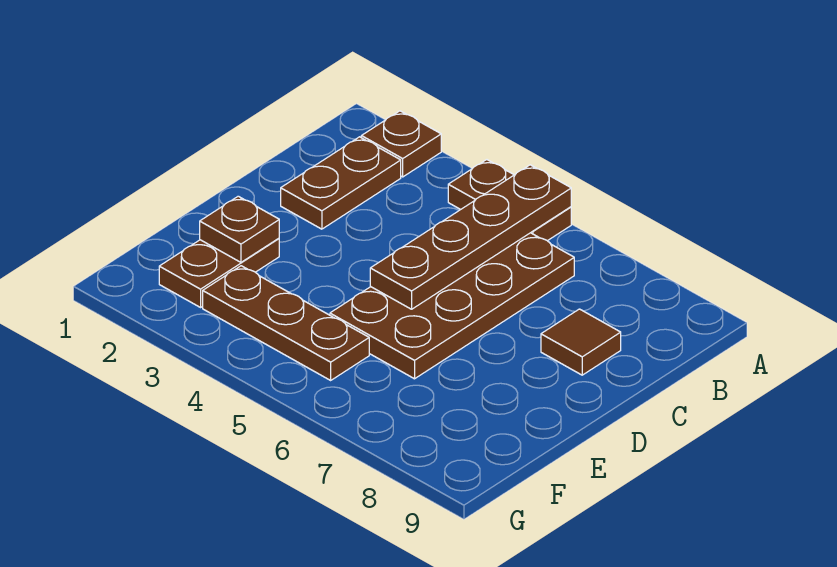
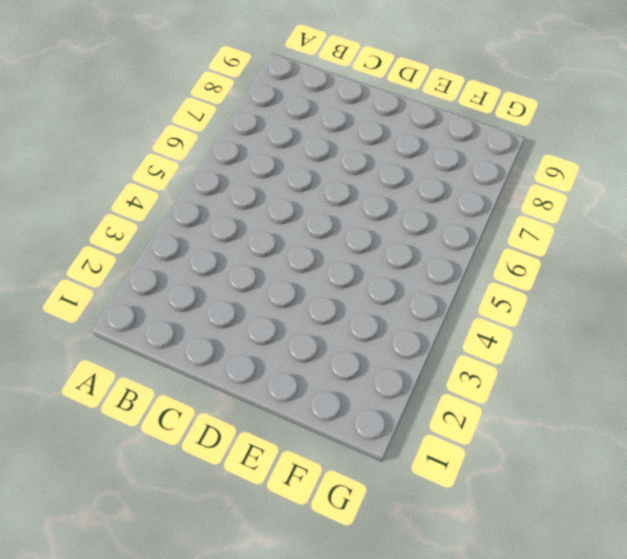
none -> brown plate A2 level 1
none -> brown plate A4:A5 level 1

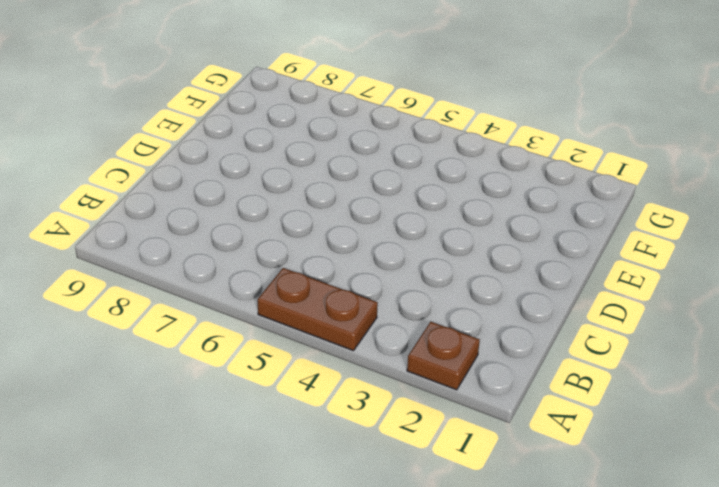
none -> brown plate B2:C2 level 1
none -> brown plate B5:E6 level 1

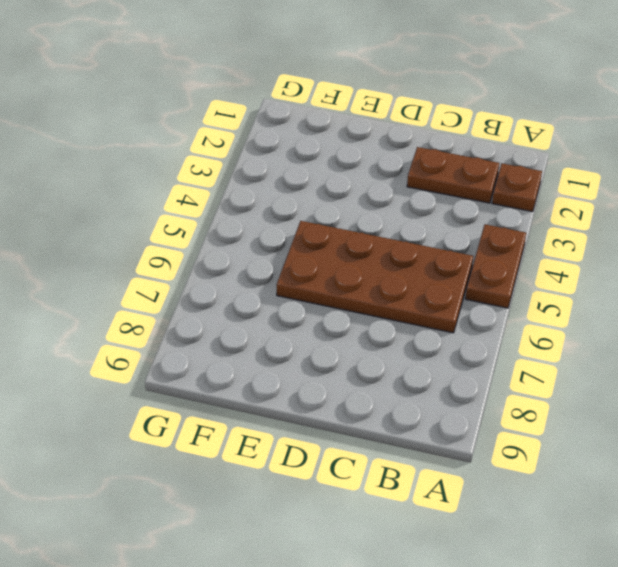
none -> brown tile C8 level 1
none -> brown plate E2:F2 level 1

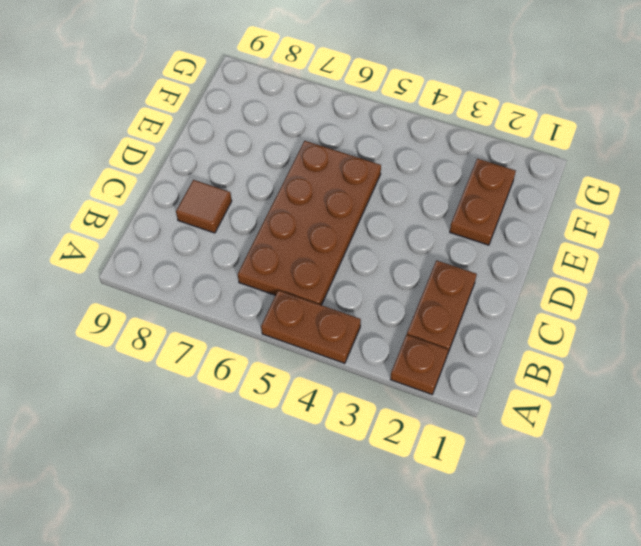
none -> brown plate F3:F5 level 1
none -> brown plate A5:D5 level 2

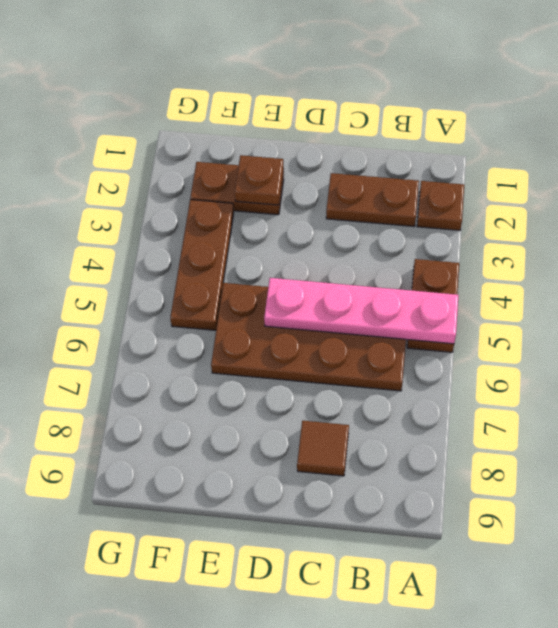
pink plate A5:D5 level 2 -> brown plate A5:D5 level 2

